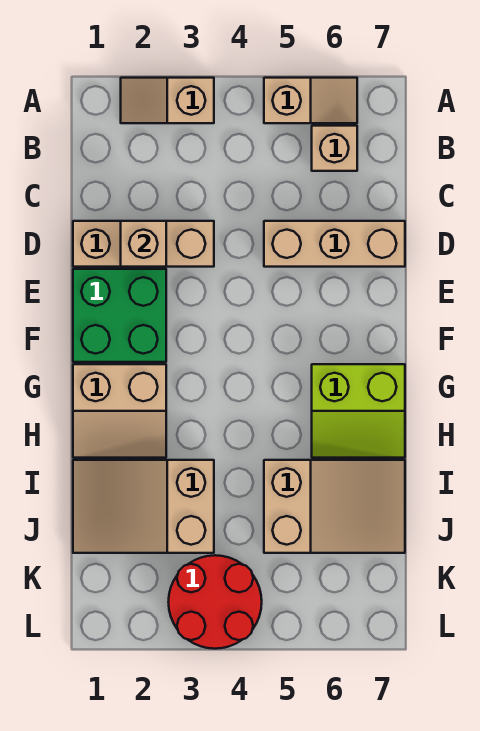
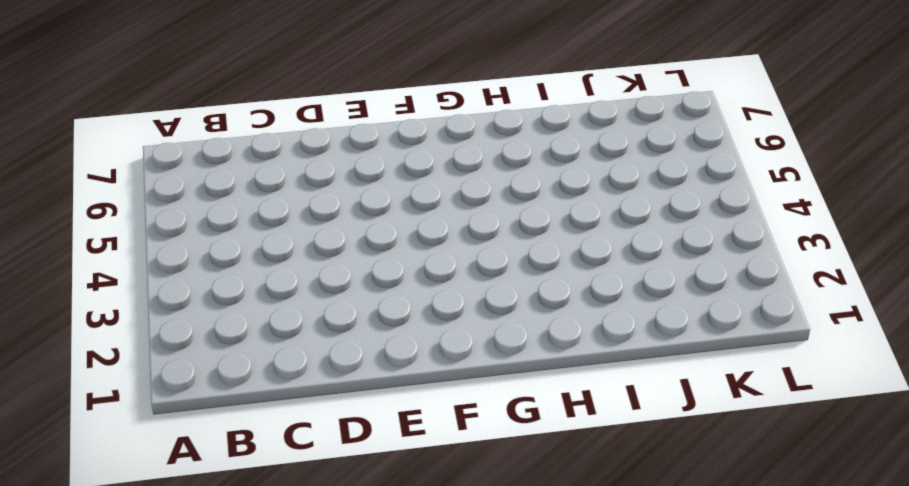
none -> tan slope A2:A3 level 1 top 3
none -> tan slope A5:A6 level 1 top 5
none -> tan brick B6 level 1

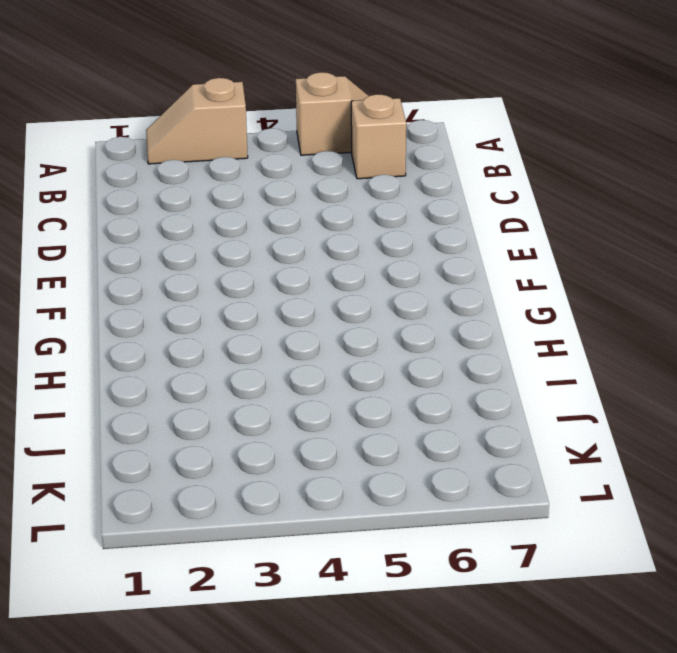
none -> tan brick D1:D3 level 1
none -> tan brick D5:D7 level 1
none -> green brick E1:F2 level 1

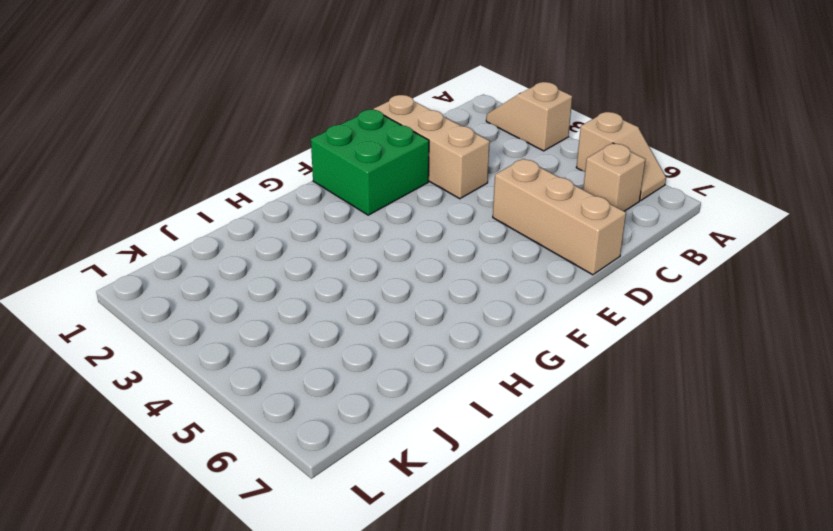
none -> tan slope G1:H2 level 1 top G
none -> lime slope G6:H7 level 1 top G
none -> tan slope I1:J3 level 1 top 3

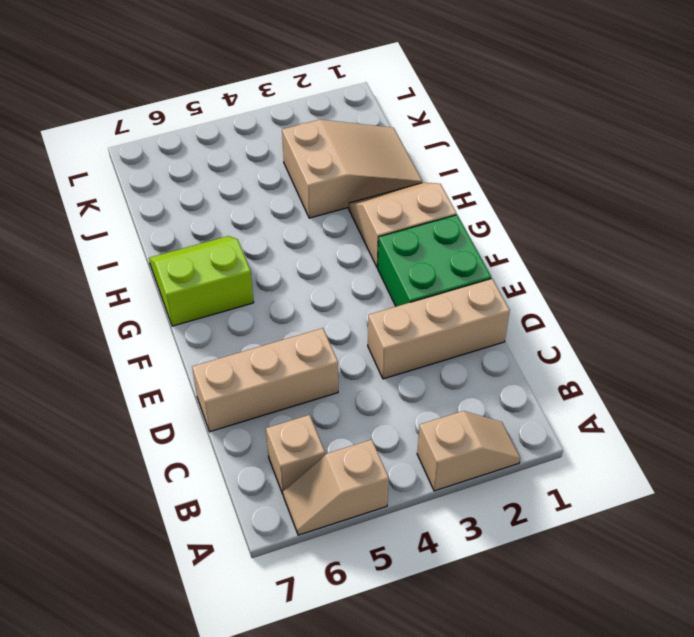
none -> tan slope I5:J7 level 1 top 5
none -> red round brick K3:L4 level 1
none -> tan brick D2 level 2

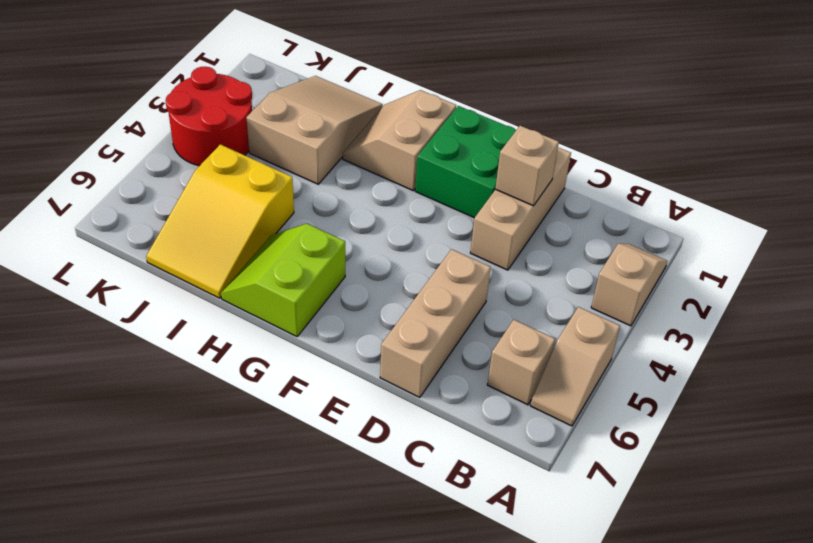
yellow slope I5:J7 level 1 top 5 -> tan slope I5:J7 level 1 top 5

